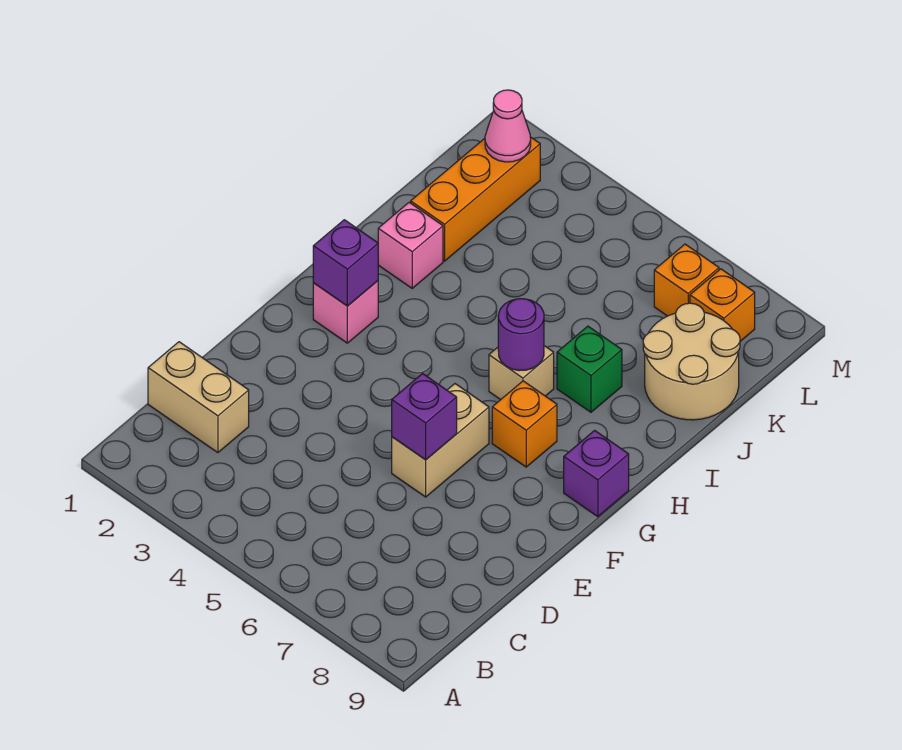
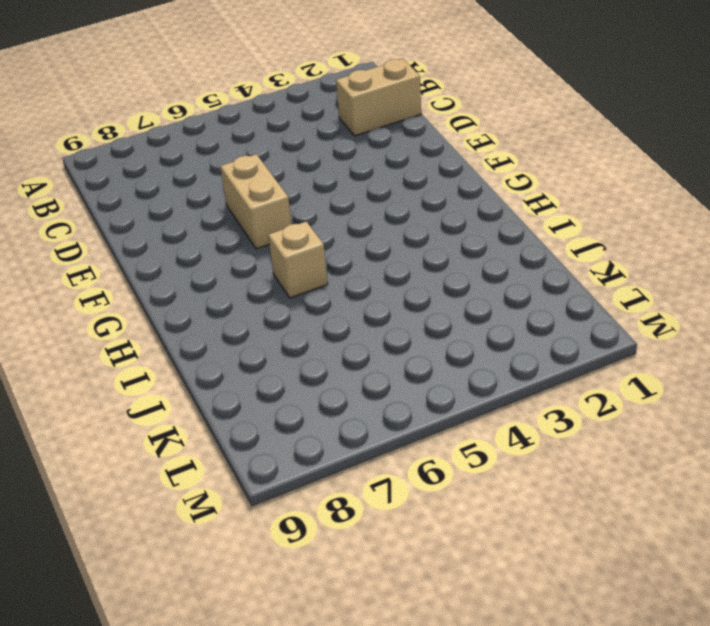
none -> pink brick G2 level 1
none -> orange brick G7 level 1
none -> purple brick G9 level 1

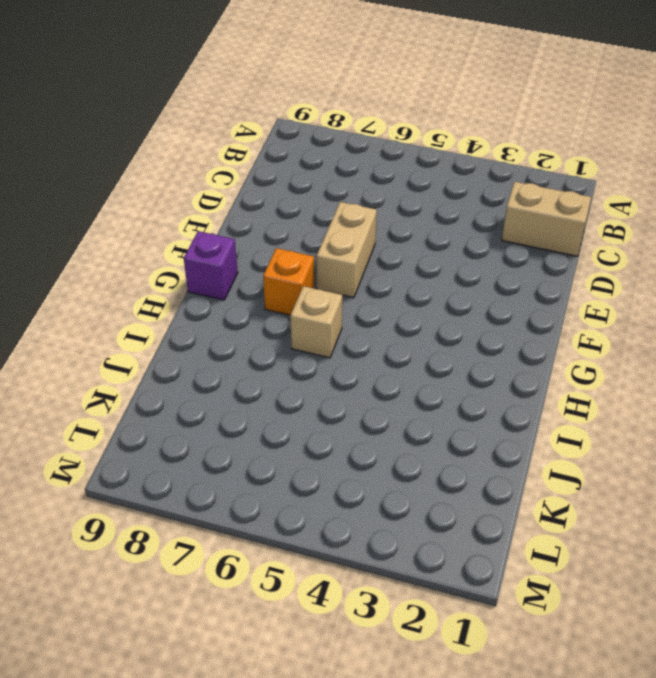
none -> pink brick G2 level 1
none -> pink brick I2 level 1
none -> green brick I7 level 1

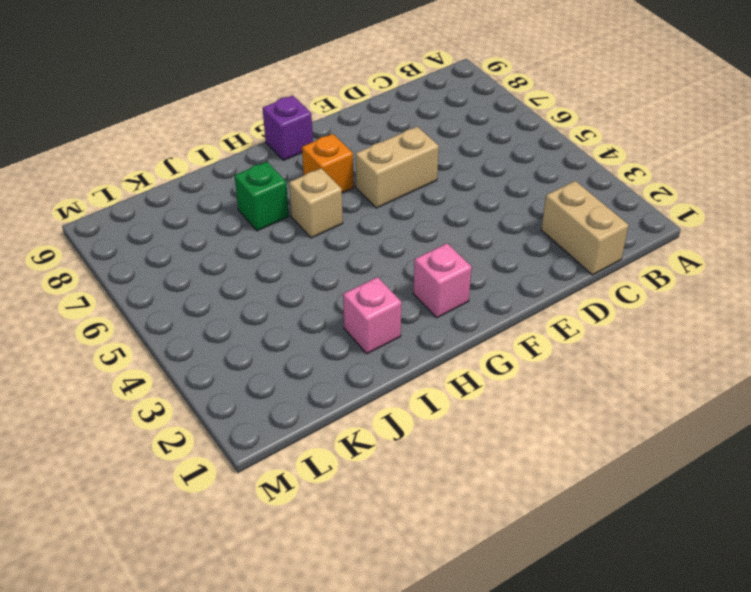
none -> orange brick J2:L2 level 1
none -> tan round brick J8:K9 level 1
none -> orange brick L7 level 1

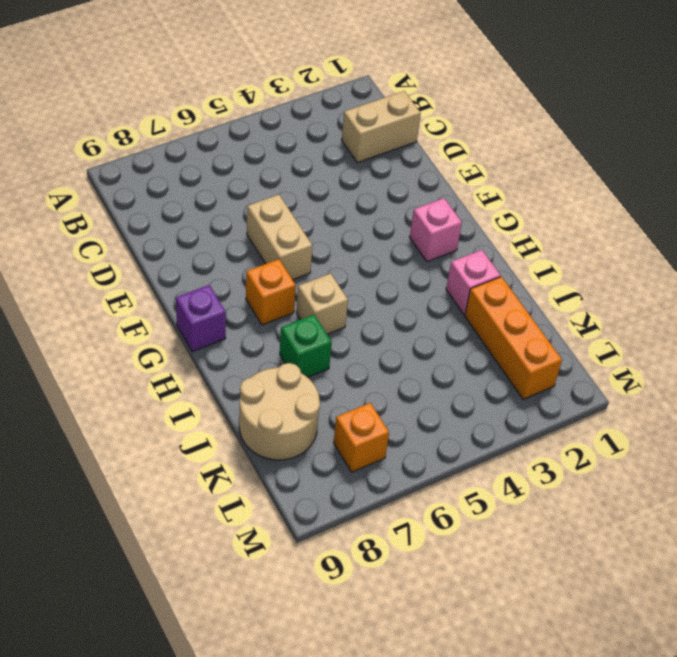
none -> orange brick L8 level 1
none -> purple brick E6 level 2
none -> purple brick G2 level 2

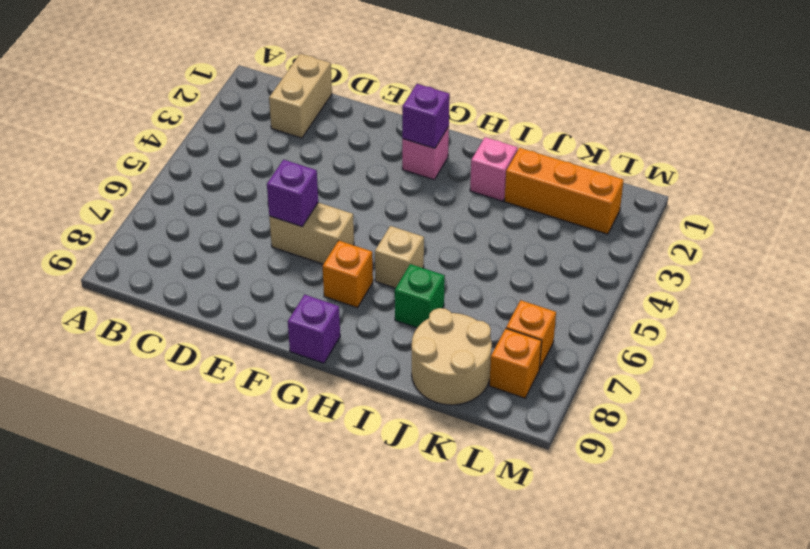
none -> purple round brick H6 level 2
none -> pink cone L2 level 2

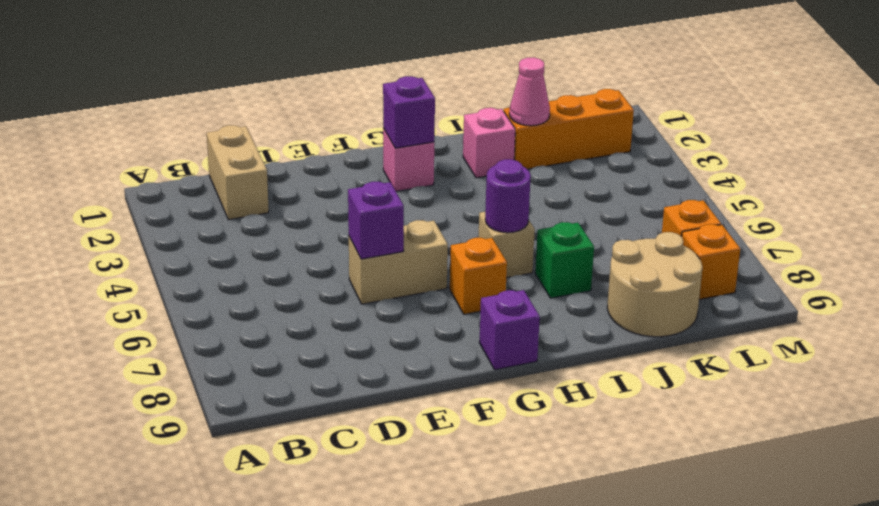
pink cone J2 level 2 -> pink cone L2 level 2

